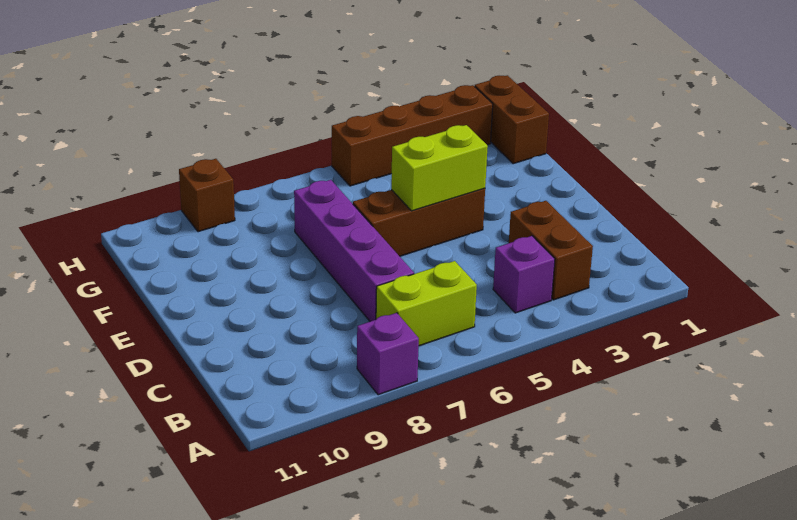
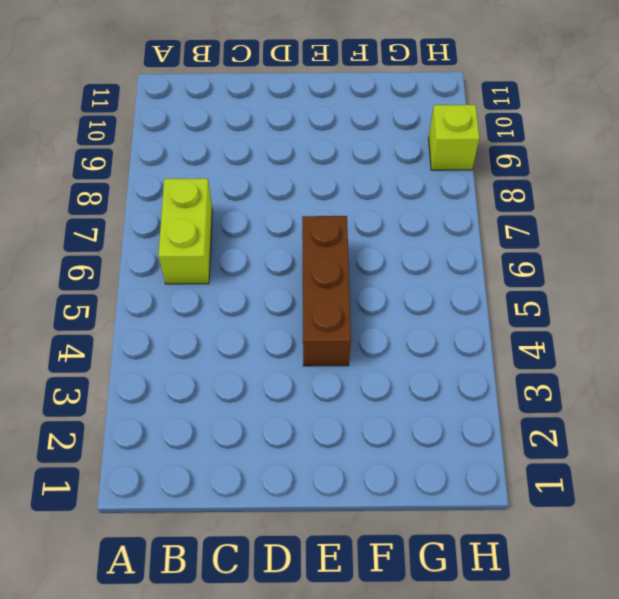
lime brick H9 level 1 -> brown brick H9 level 1
none -> purple brick A8 level 1
none -> brown brick B3:C3 level 1

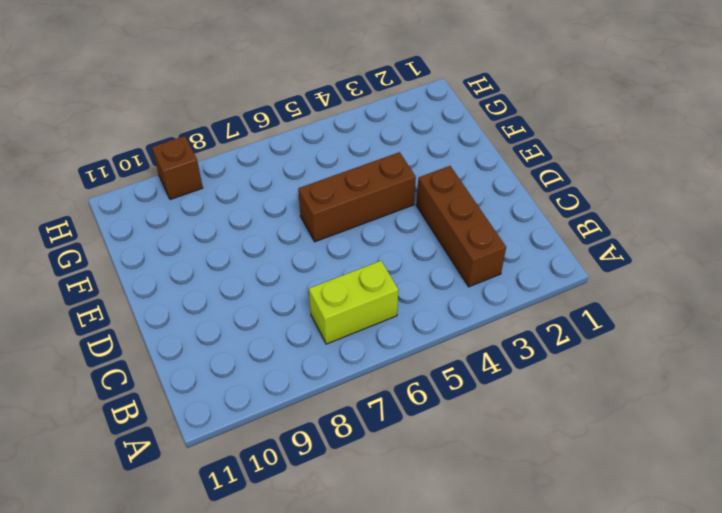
brown brick B3:D3 level 1 -> brown brick B3:C3 level 1
none -> purple brick A8 level 1
none -> purple brick B4 level 1

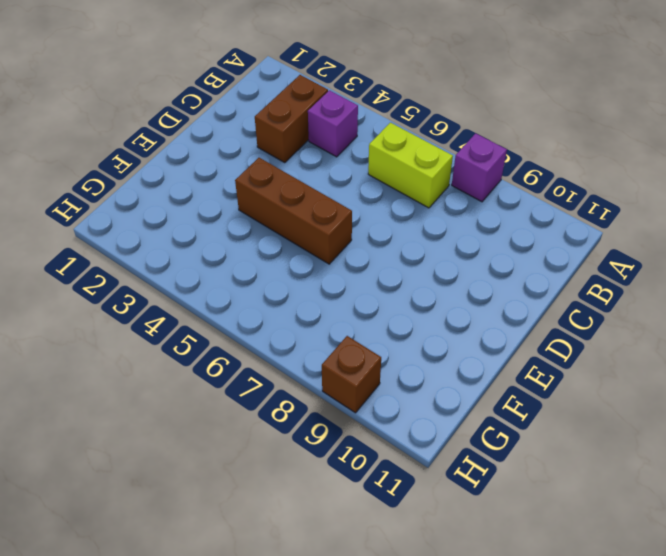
none -> purple brick C7:F7 level 1
none -> brown brick G1:H1 level 1

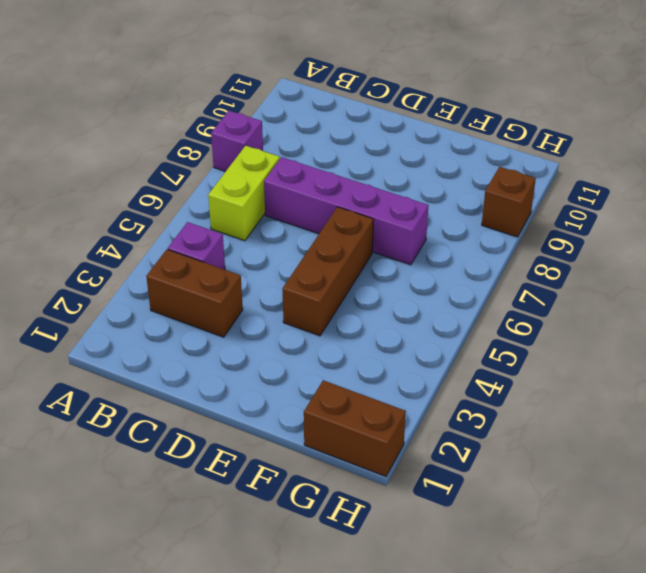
none -> brown brick H2:H5 level 1
none -> lime brick E4:E5 level 2

